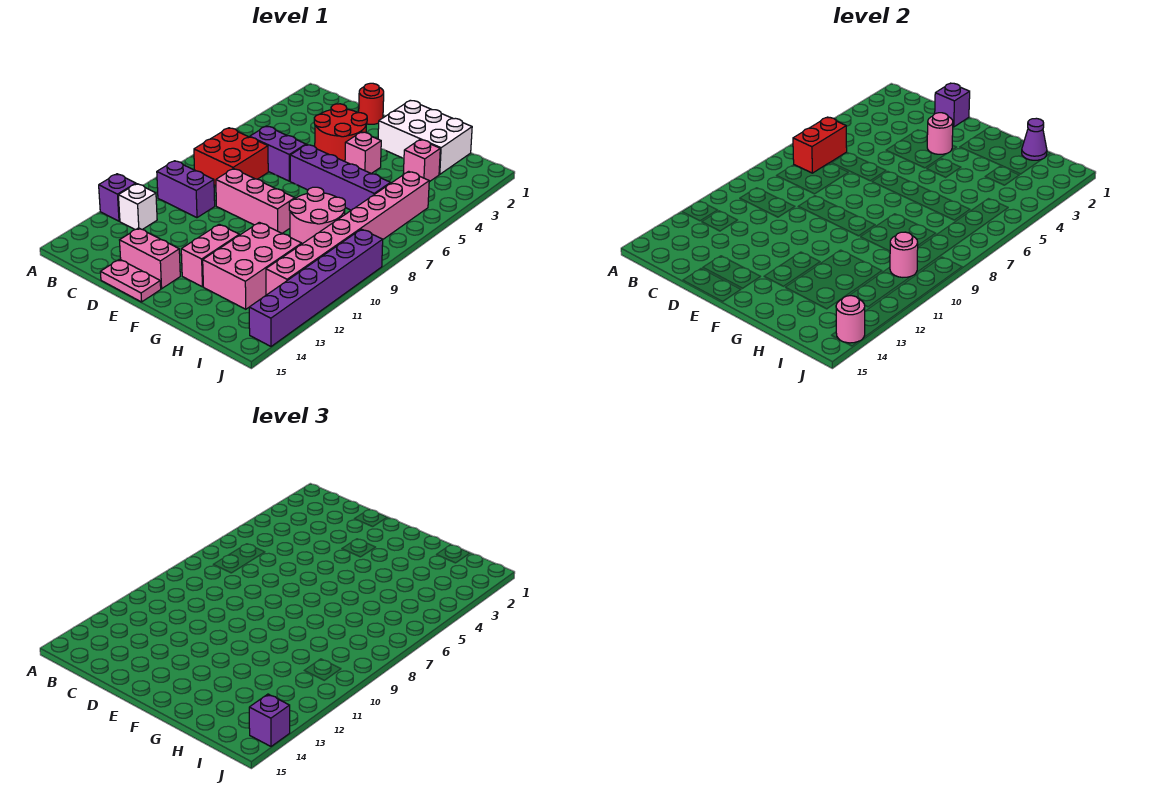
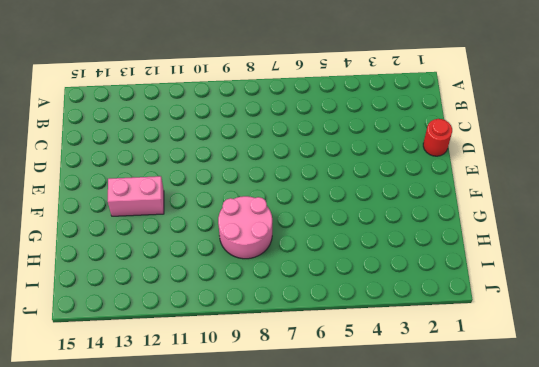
none -> purple brick A12 level 1
none -> red brick B7:C8 level 1
none -> purple brick B10:C10 level 1

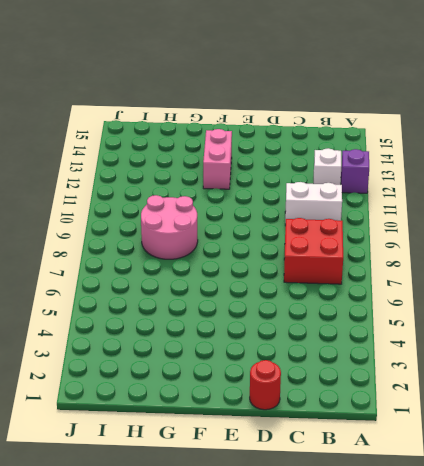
white brick B10:C10 level 1 -> purple brick B10:C10 level 1
none -> purple brick C6:D6 level 1
none -> red round brick D3:E4 level 1
none -> pink brick D9:F9 level 1

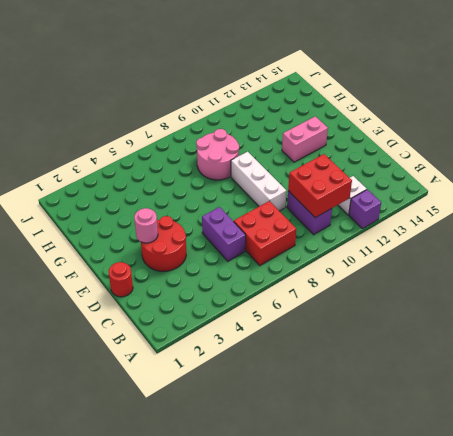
red brick B10:C11 level 2 -> none
white brick D9:F9 level 1 -> pink brick D9:F9 level 1
none -> pink brick D14:E14 level 1
none -> pink plate D15:E15 level 1
none -> purple brick E6:H6 level 1

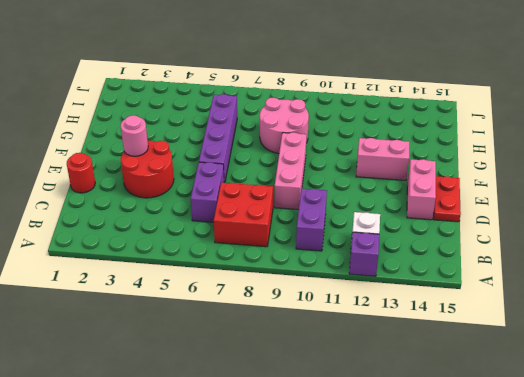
red plate D15:E15 level 1 -> pink plate D15:E15 level 1
none -> white brick F1:H2 level 1
none -> pink brick F4 level 1
none -> pink brick G11:H13 level 1

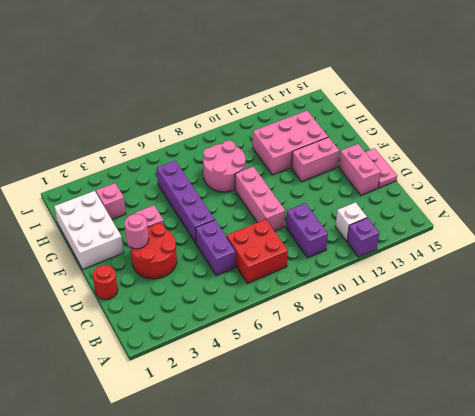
none -> pink brick I5:I12 level 1
none -> purple brick J9:J14 level 1
none -> red brick B6:B7 level 2

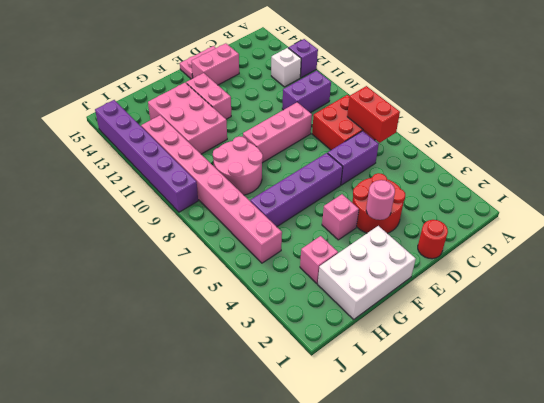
none -> purple brick D1 level 2
none -> purple cone H1 level 2
none -> pink round brick I10 level 2

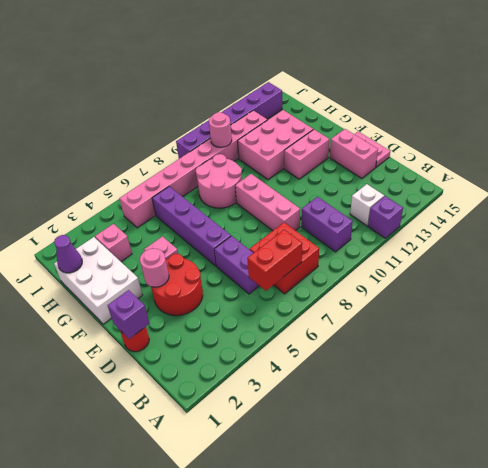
none -> pink round brick J14 level 2
none -> purple brick J14 level 3

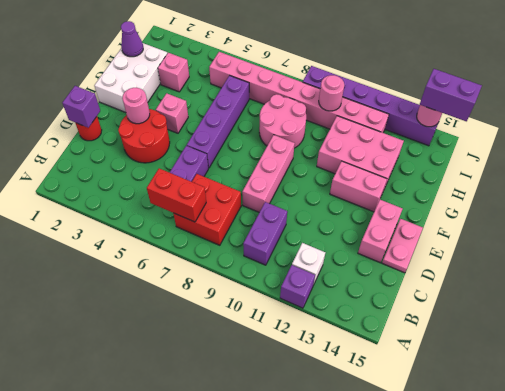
purple brick J14:J15 level 3 -> purple brick J14 level 3

